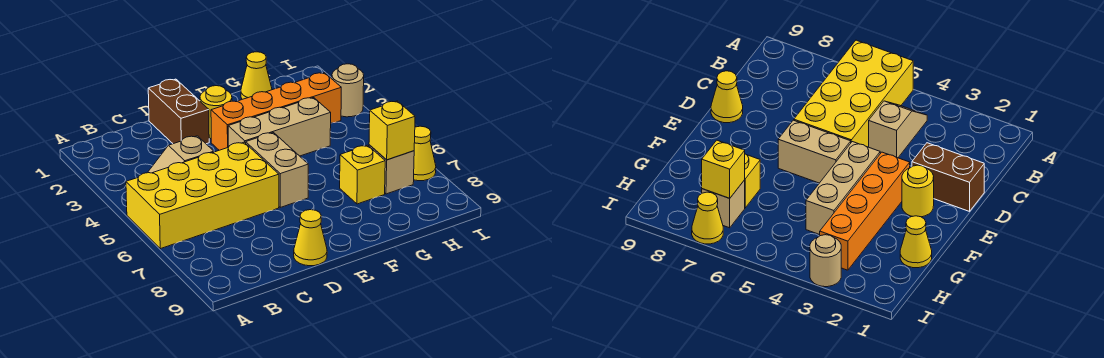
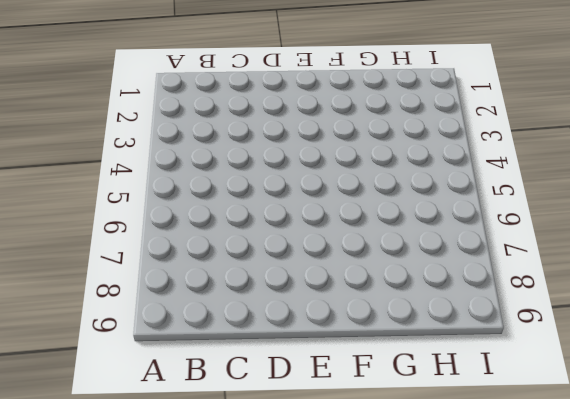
none -> yellow brick A5:D6 level 1
none -> tan slope B4:C4 level 1 top C
none -> brown brick D1:D2 level 1

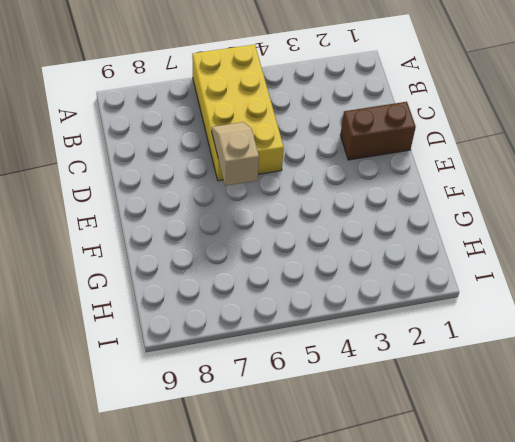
tan slope D6:E6 level 2 top E -> tan slope B4:C4 level 1 top C
none -> yellow cone D9 level 1
none -> yellow round brick E2 level 1
none -> orange brick E3:H3 level 1

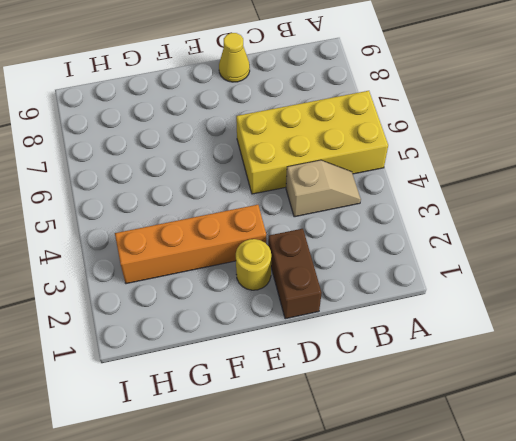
none -> tan brick E4:G4 level 1
none -> tan brick E5:E6 level 1
none -> yellow cone G1 level 1

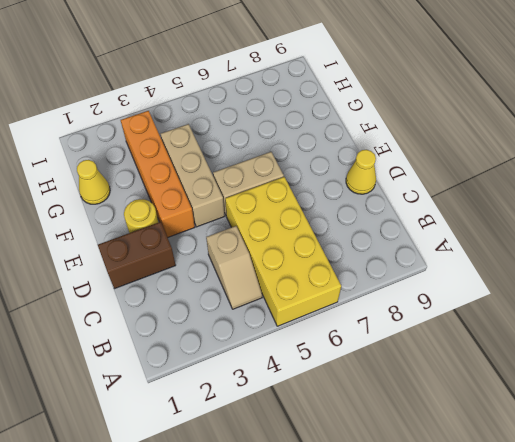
none -> yellow brick G7 level 1
none -> tan brick H7 level 1
none -> tan round brick I3 level 1

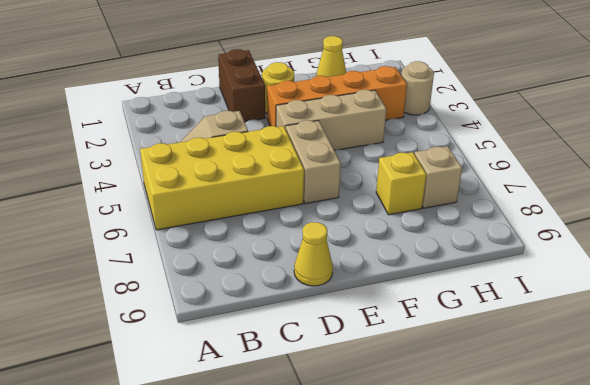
none -> yellow cone I7 level 1
none -> yellow brick H7 level 2

